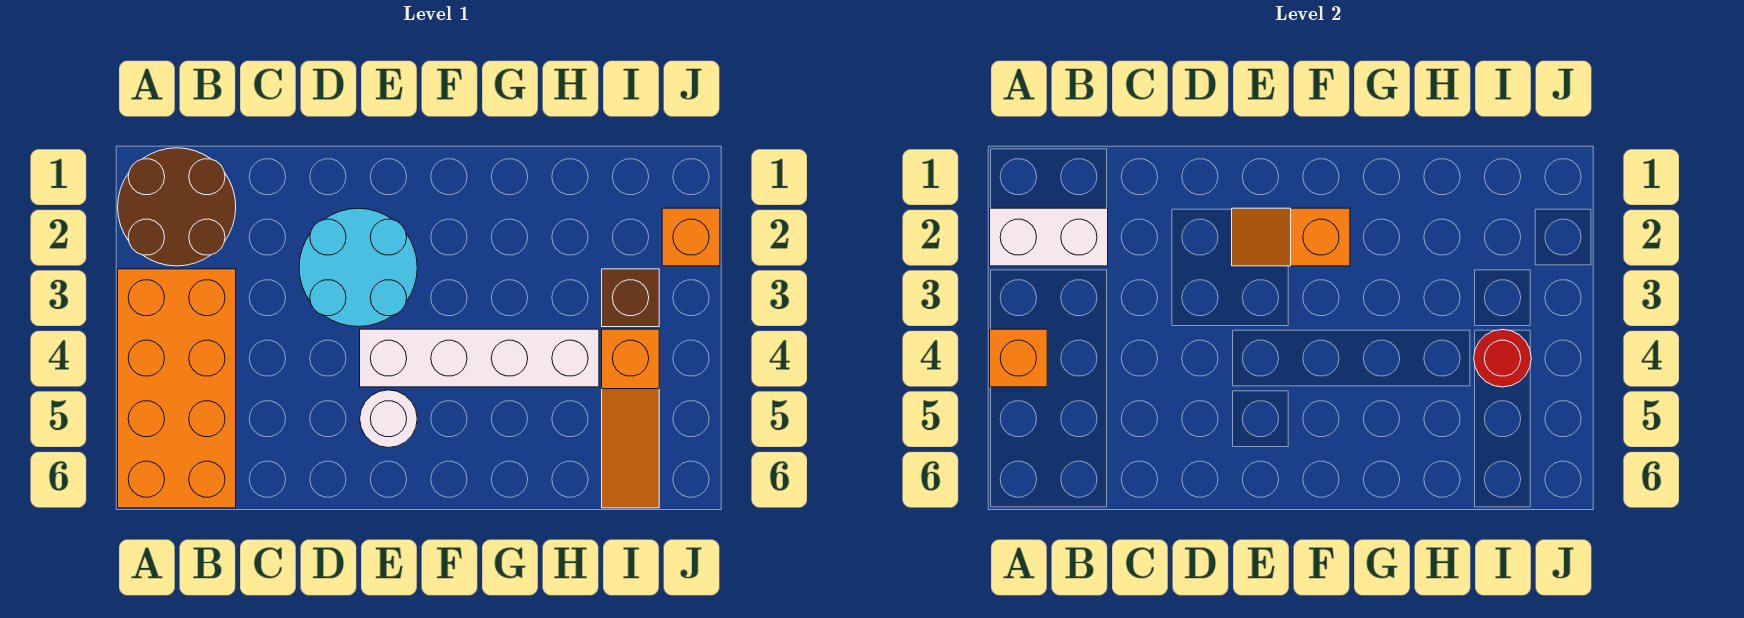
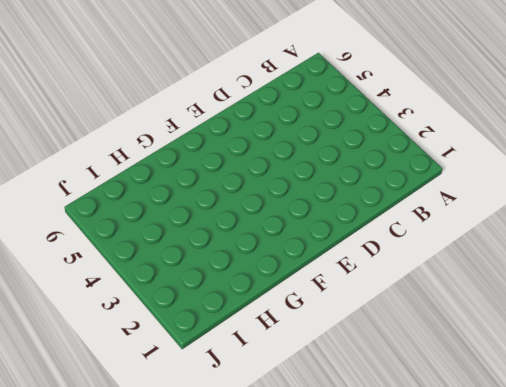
none -> brown round brick A1:B2 level 1
none -> orange brick A3:B6 level 1
none -> cyan round brick D2:E3 level 1

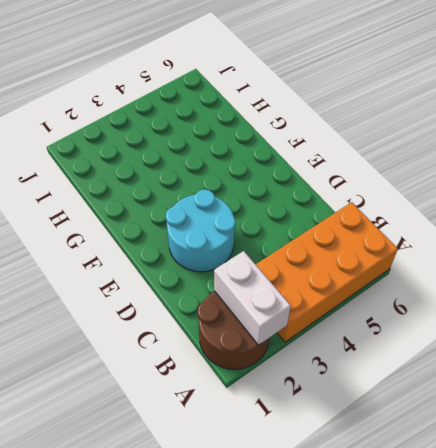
none -> white brick E4:H4 level 1
none -> white round brick E5 level 1
none -> brown brick I3 level 1

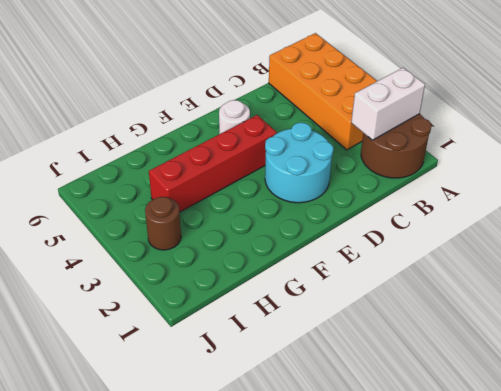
red brick E4:H4 level 1 -> white brick E4:H4 level 1
brown round brick I3 level 1 -> brown brick I3 level 1
none -> orange slope I4:I6 level 1 top 4
none -> orange brick J2 level 1
none -> orange brick A4 level 2

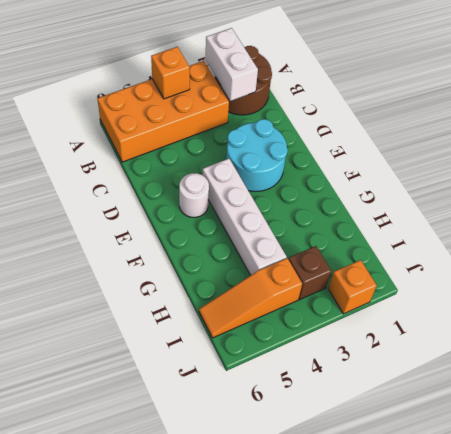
none -> orange slope E2:F2 level 2 top F
none -> red round brick I4 level 2

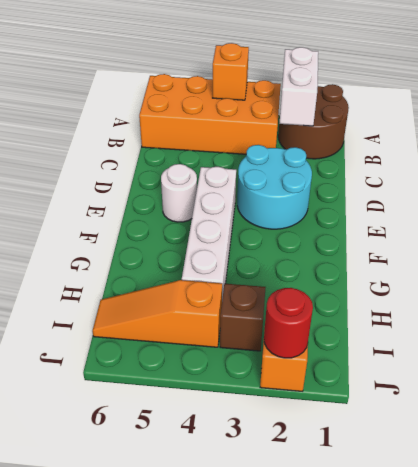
red round brick J2 level 2 -> red round brick I4 level 2
none -> orange slope E2:F2 level 2 top F

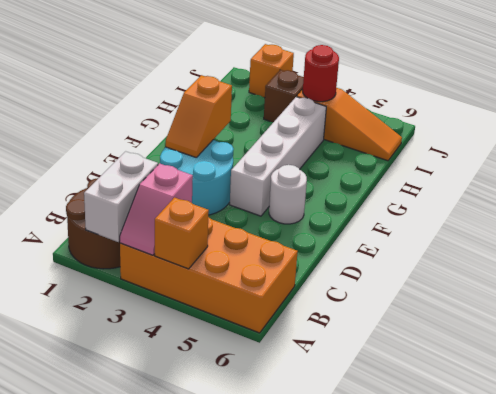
pink slope A3:B3 level 2 top B -> none

